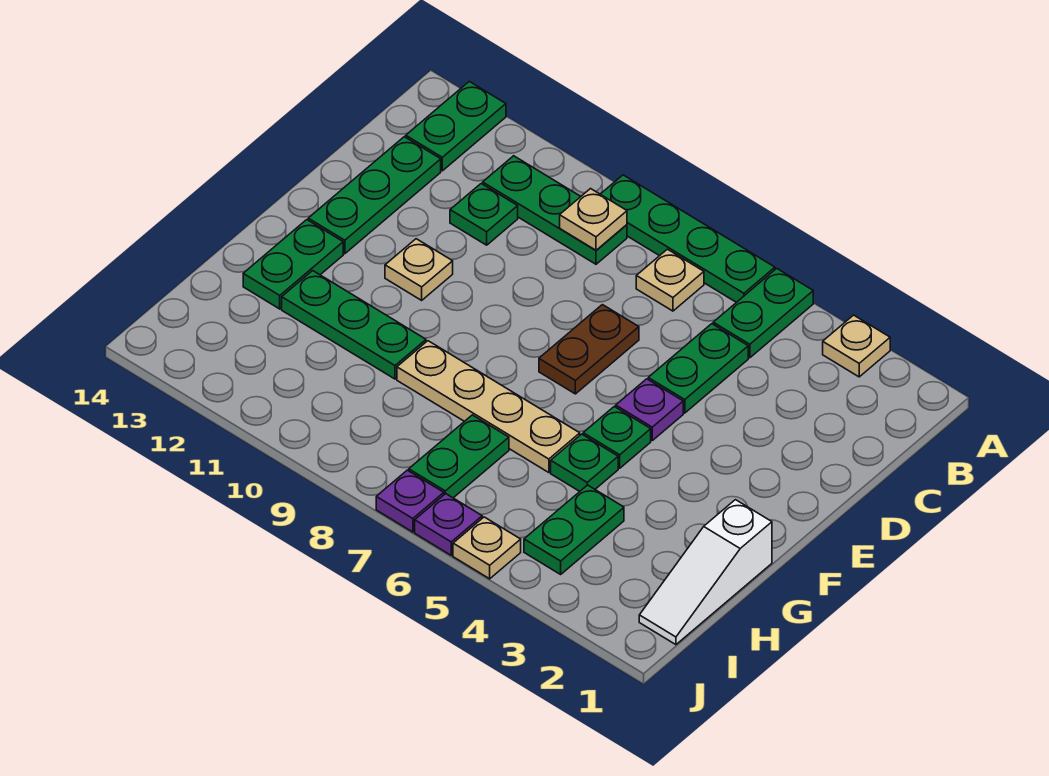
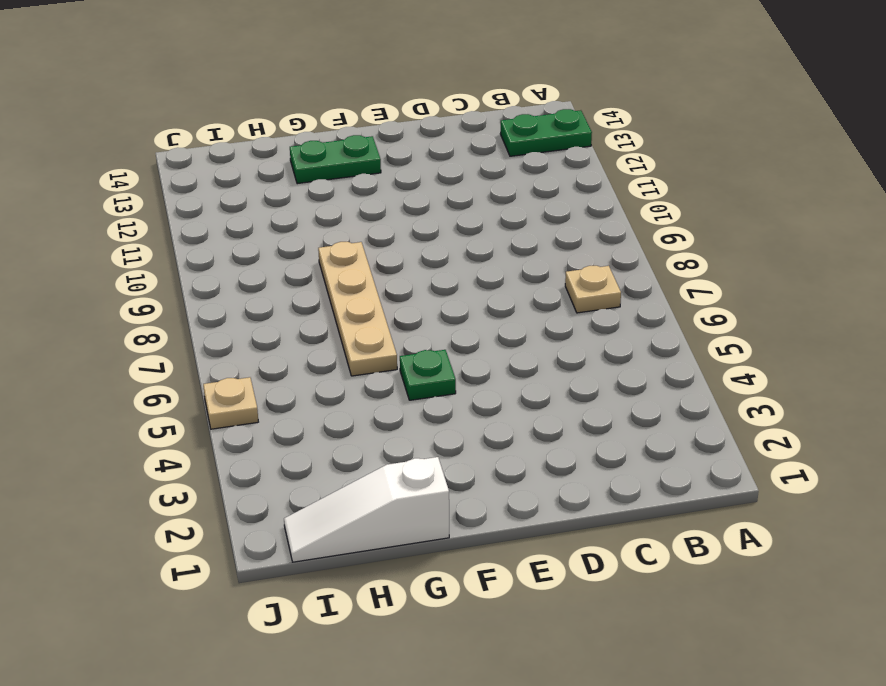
none -> tan plate A3 level 1
none -> green plate A5:B5 level 1
none -> green plate A6:A9 level 1

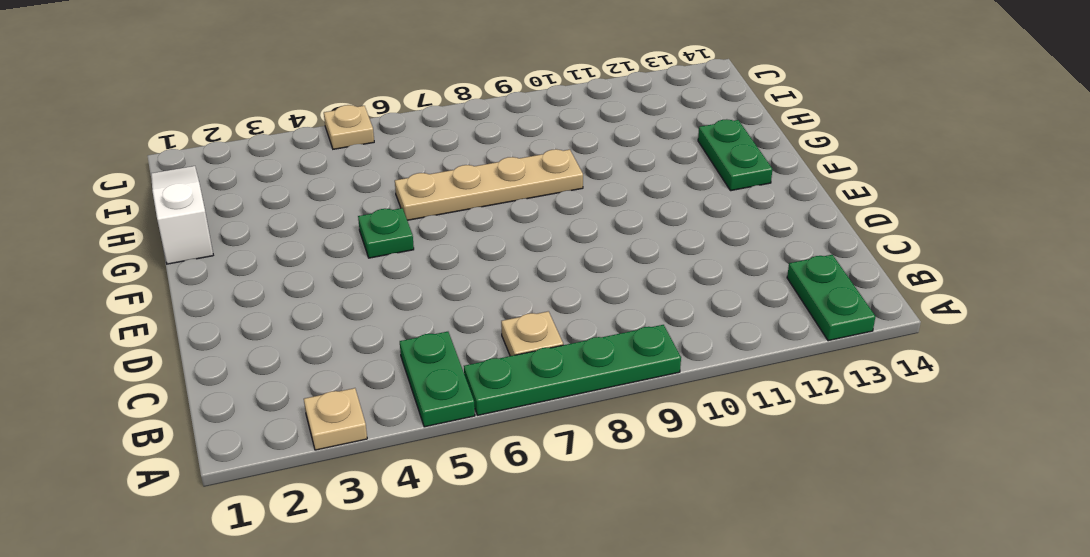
none -> green plate B9:B11 level 1
none -> green plate C5:D5 level 1
none -> green plate C11 level 1

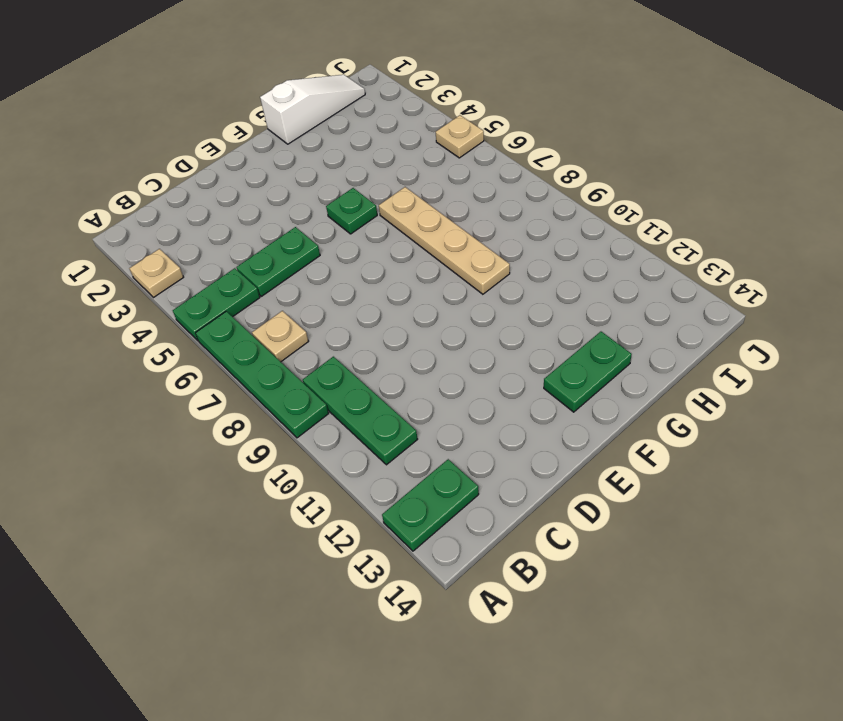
none -> green plate C11 level 1
none -> green plate C13:E13 level 1
none -> brown plate D7:E7 level 1

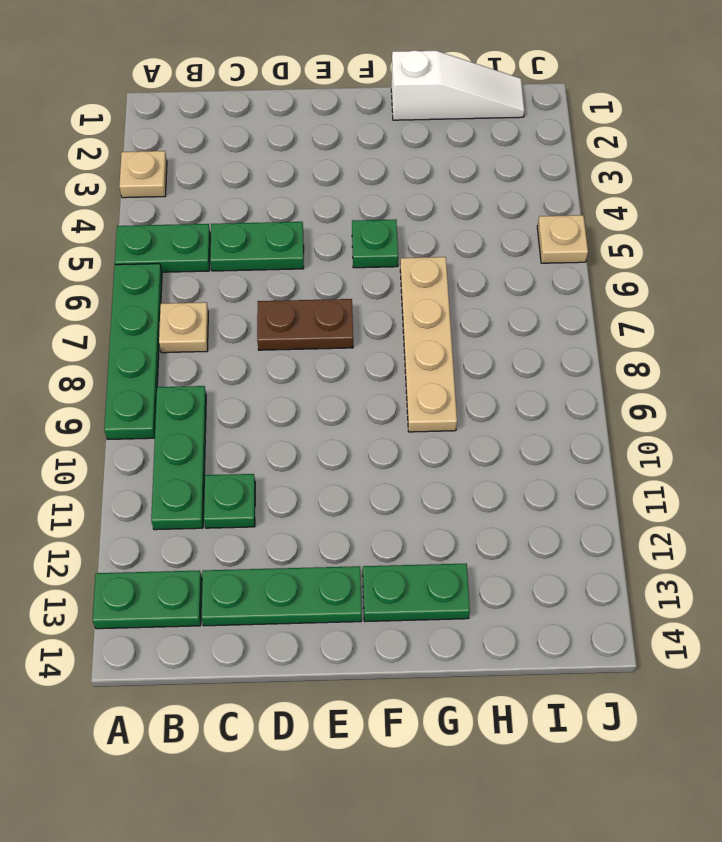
none -> purple plate E5 level 1
none -> tan plate E11 level 1
none -> green plate G5 level 1

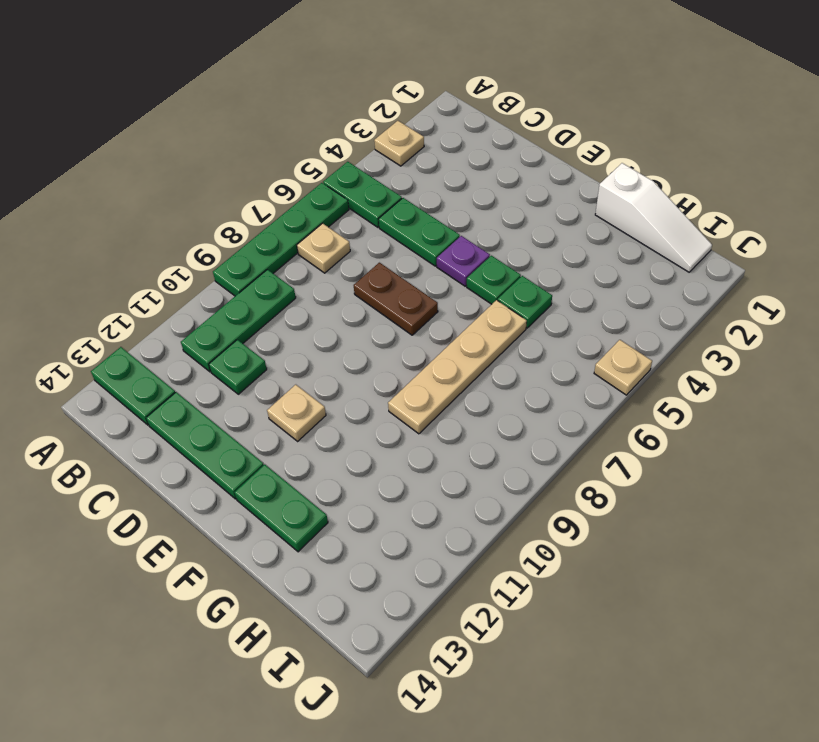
none -> green plate G10:G12 level 1
none -> green plate H4:I4 level 1
none -> green plate H7:I7 level 1

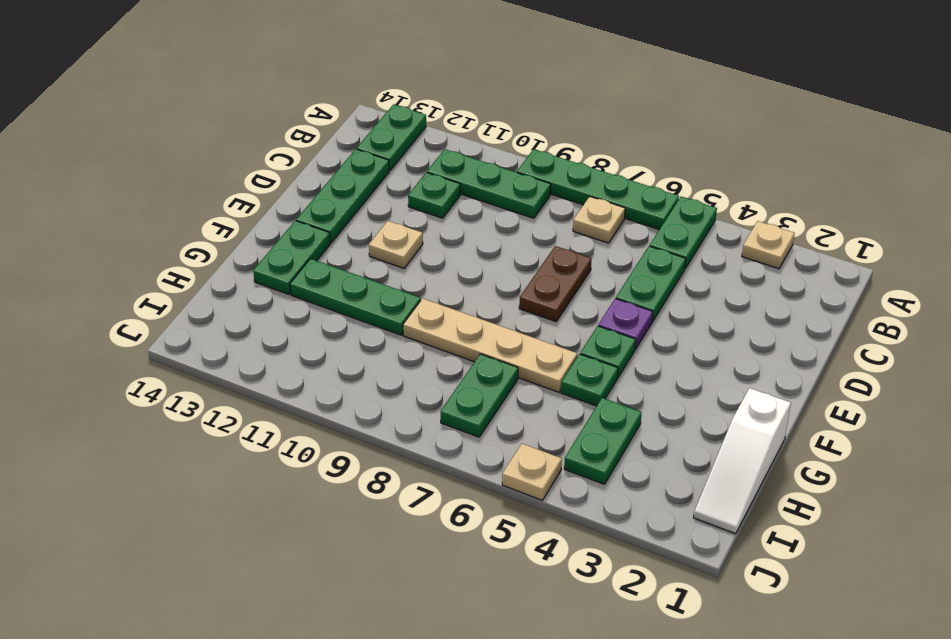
none -> purple plate J6 level 1
none -> purple plate J7 level 1
none -> tan plate B9 level 2

